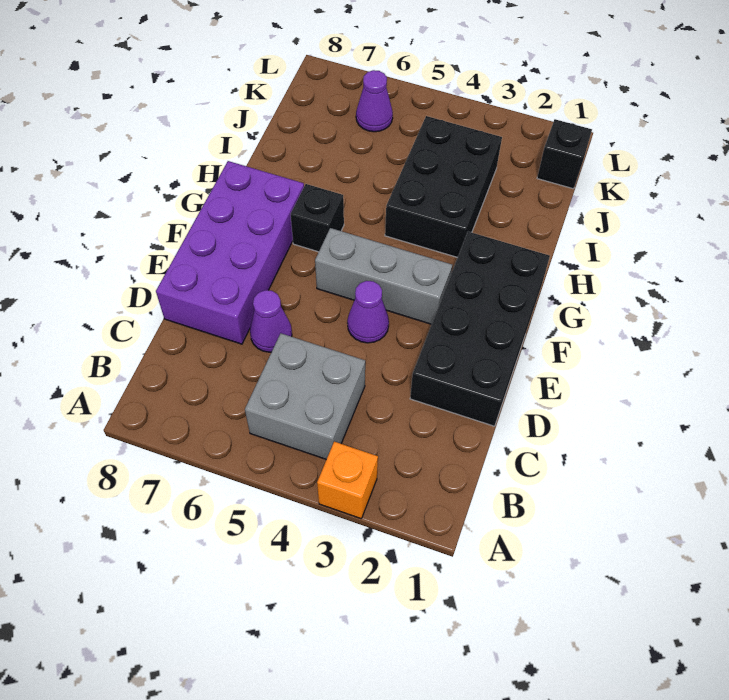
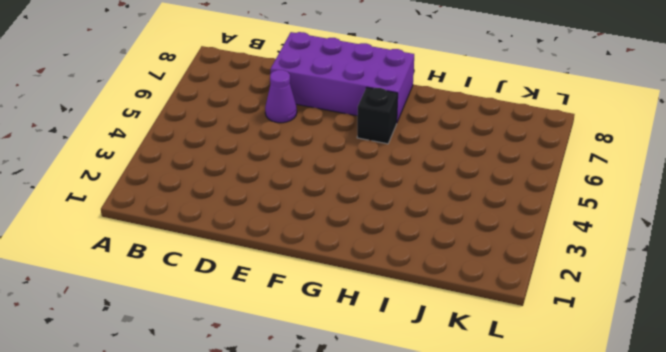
none -> orange brick A3 level 1
none -> grey brick B4:C5 level 1

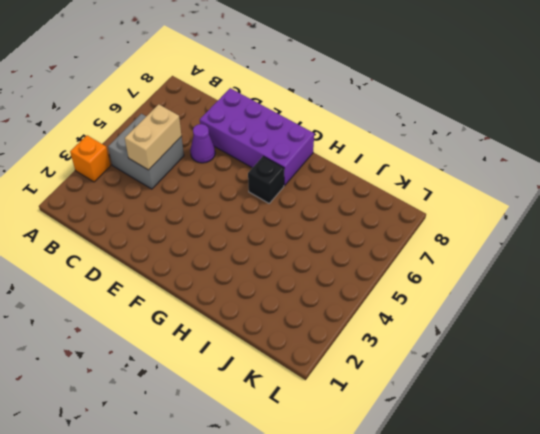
tan brick C4:C5 level 2 -> none
none -> black brick D1:G2 level 1
none -> purple cone E4 level 1

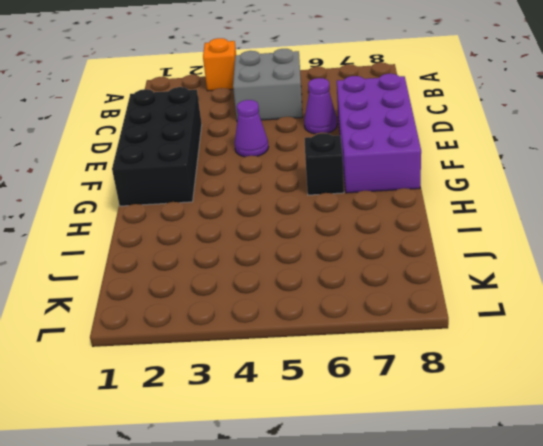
none -> grey brick F3:F5 level 1
none -> black brick H3:J4 level 1

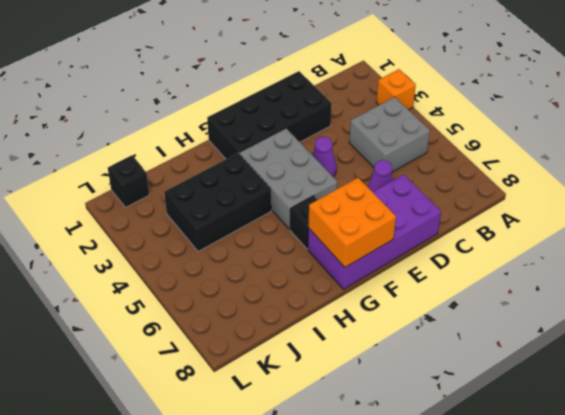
grey brick F3:G5 level 1 -> grey brick F3:F5 level 1
orange brick F7:G8 level 2 -> none
none -> purple cone K6 level 1

